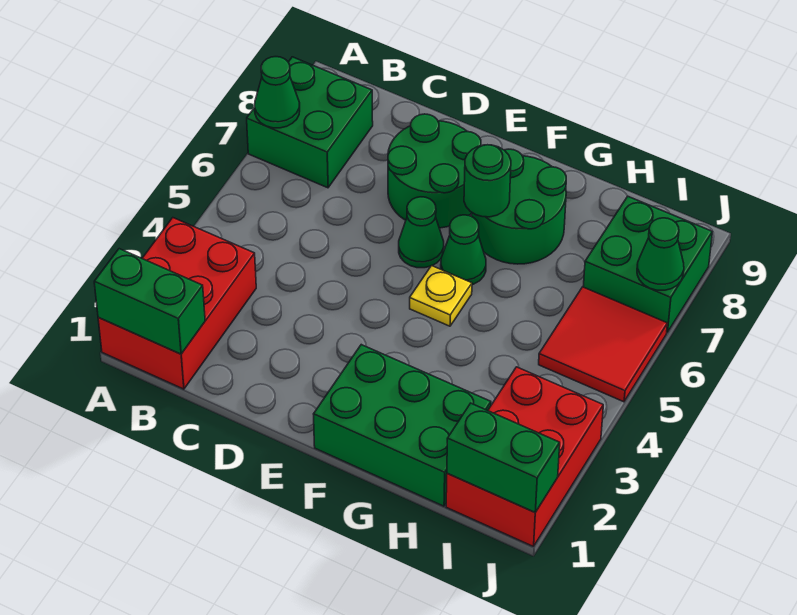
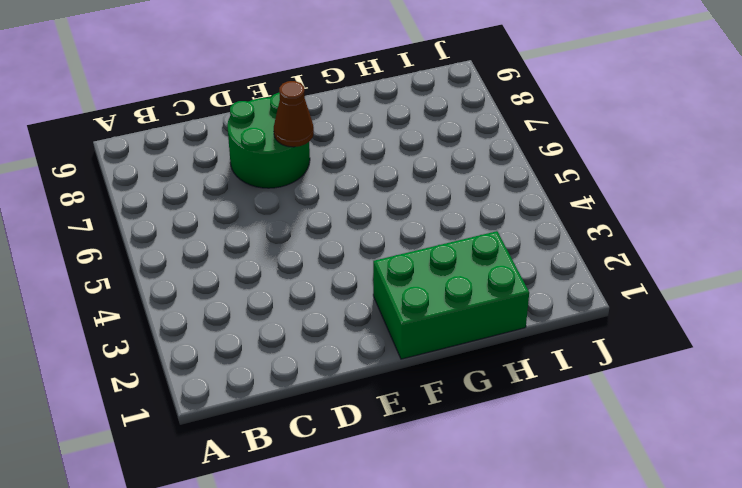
brown cone E7 level 2 -> none
none -> red brick A1:B3 level 1
none -> green brick A7:B8 level 1
none -> green cone E6 level 1

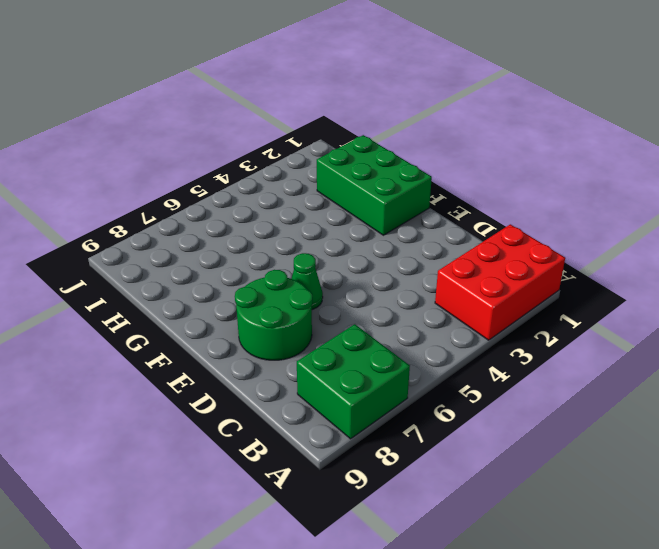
none -> yellow plate F5 level 1
none -> green cone F6 level 1
none -> green round brick F7:G8 level 1

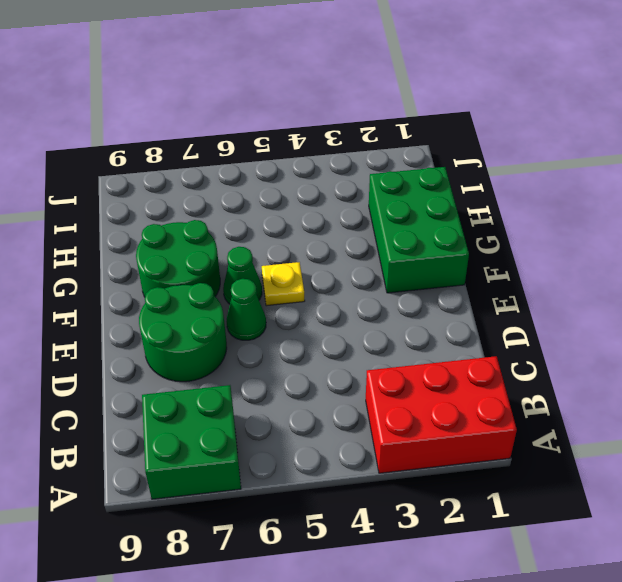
none -> red brick I1:J3 level 1
none -> red tile I5:J6 level 1
none -> green brick I7:J8 level 1

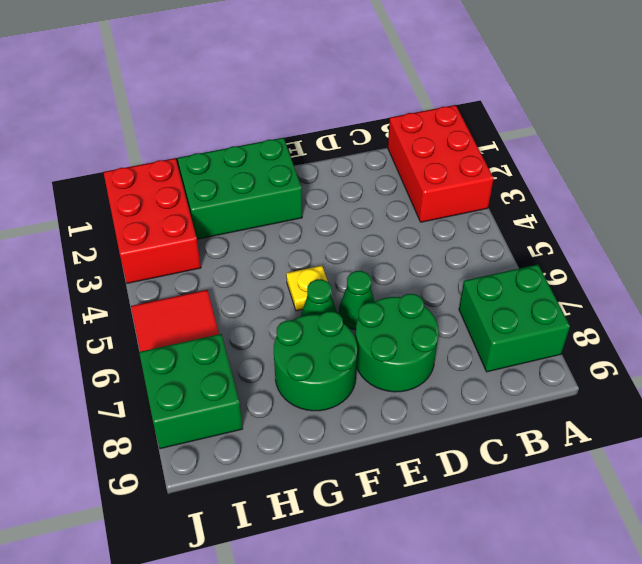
none -> green brick A1:B1 level 2
none -> green cone A7 level 2
none -> green round brick F7 level 2

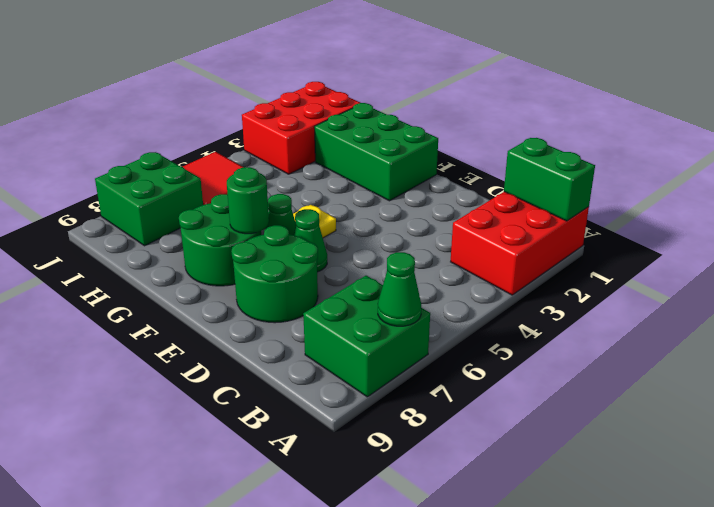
none -> green brick I1:J1 level 2
none -> green cone J7 level 2

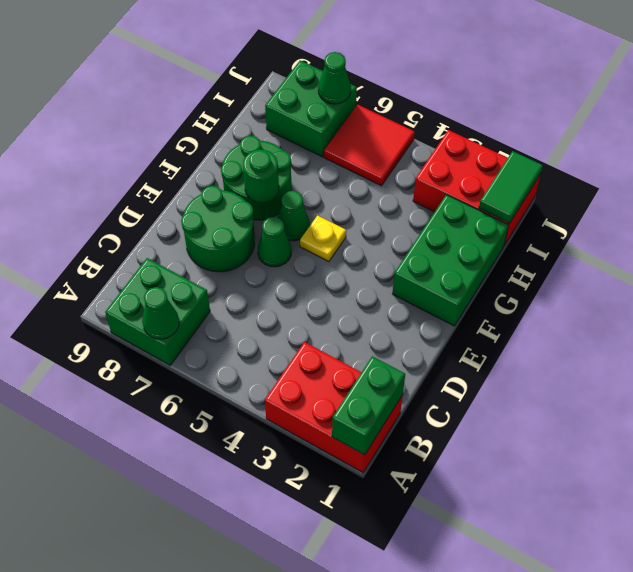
green tile I1:J1 level 2 -> green brick I1:J1 level 2

